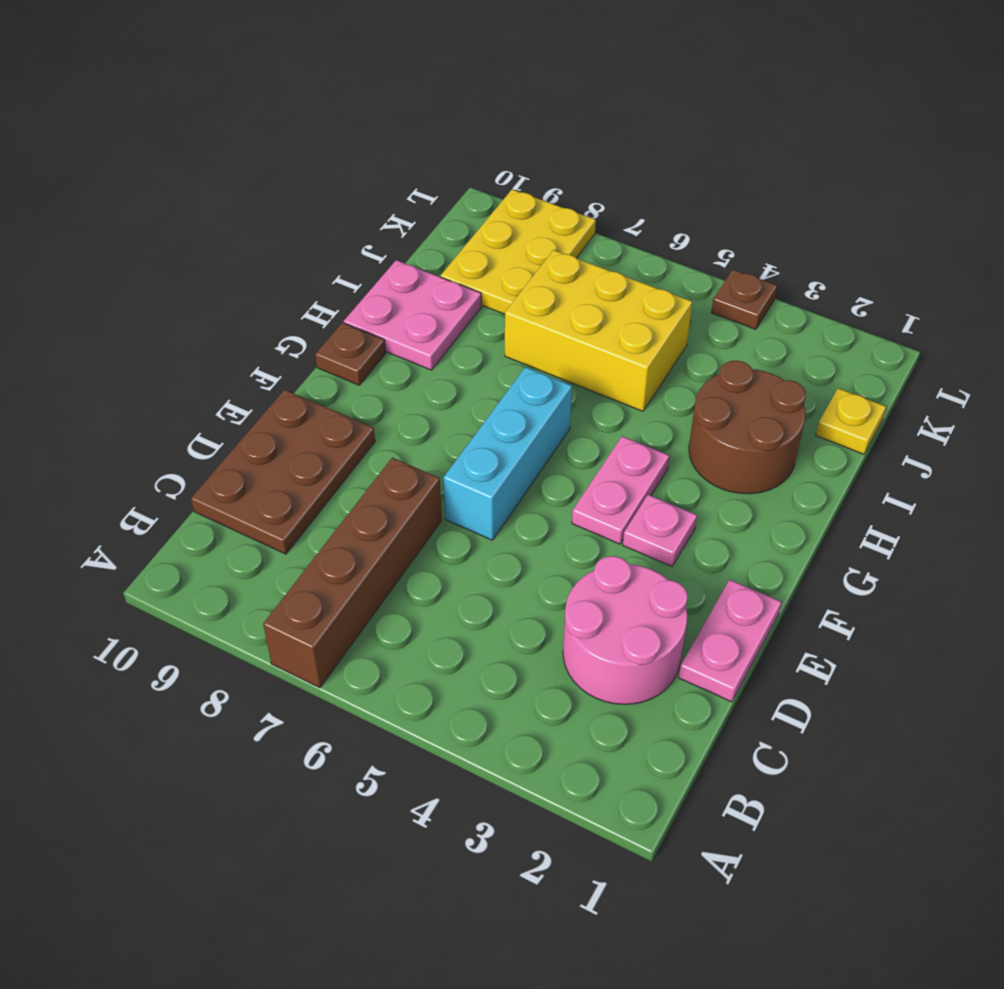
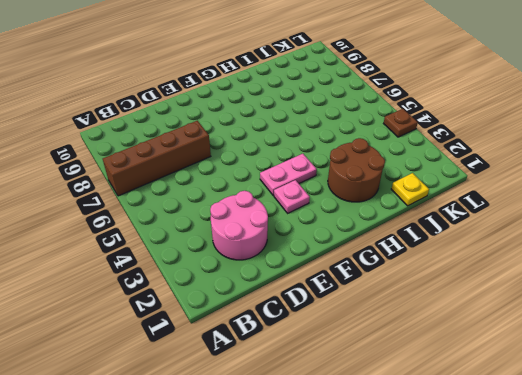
none -> brown plate C9:E10 level 1
none -> pink plate D1:E1 level 1
none -> cyan brick E6:G6 level 1

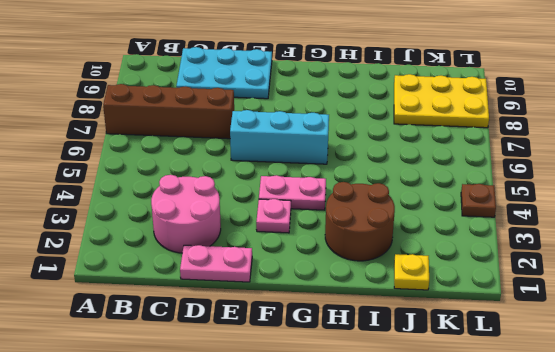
cyan plate C9:E10 level 1 -> brown plate C9:E10 level 1
none -> brown plate G10 level 1
none -> pink plate H9:I10 level 1
none -> yellow brick I5:J7 level 1

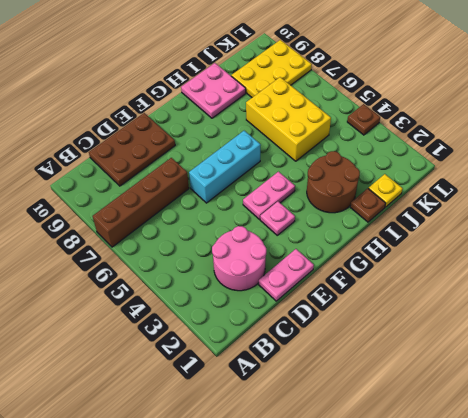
brown plate I1 level 1 -> brown plate G10 level 1

